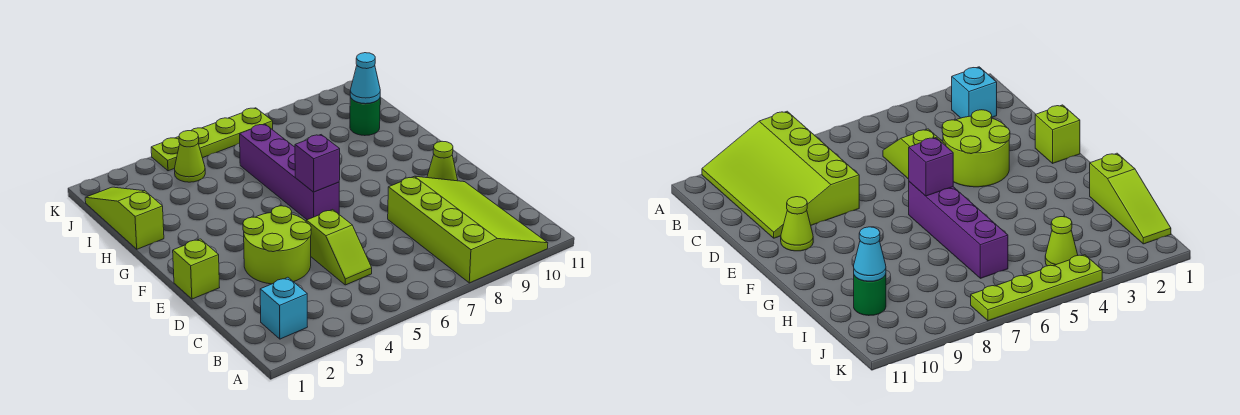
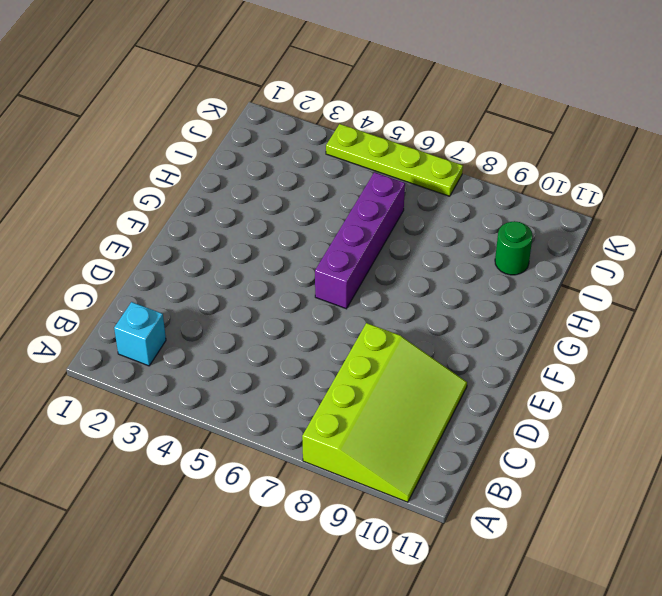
none -> lime slope C5:D5 level 1 top D
none -> lime round brick D3:E4 level 1
none -> lime brick E1 level 1

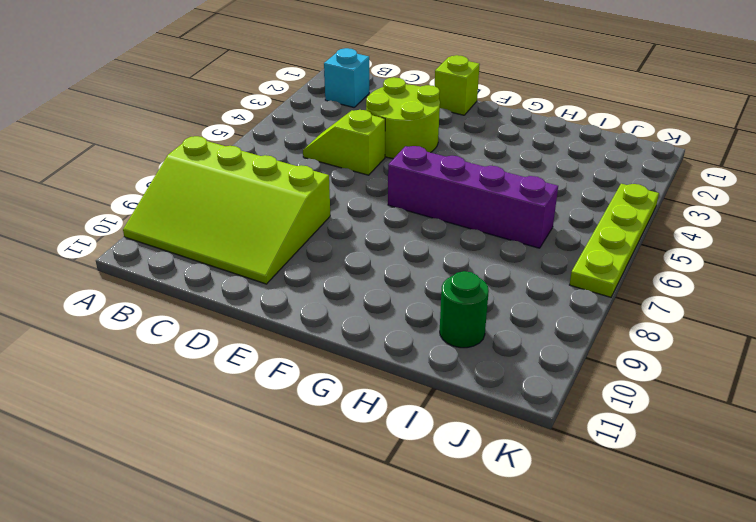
none -> lime cone E10 level 1
none -> lime slope H1:J1 level 1 top H
none -> lime cone J4 level 1

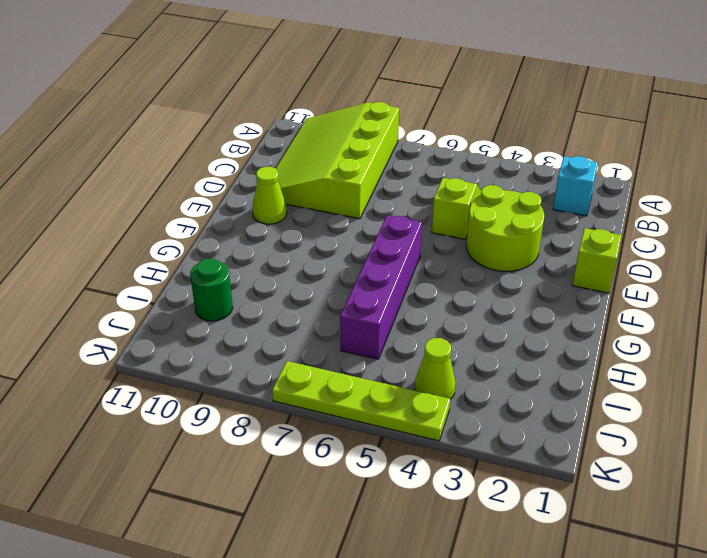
none -> lime slope H1:J1 level 1 top H
none -> purple brick F6 level 2
none -> cyan cone I10 level 2

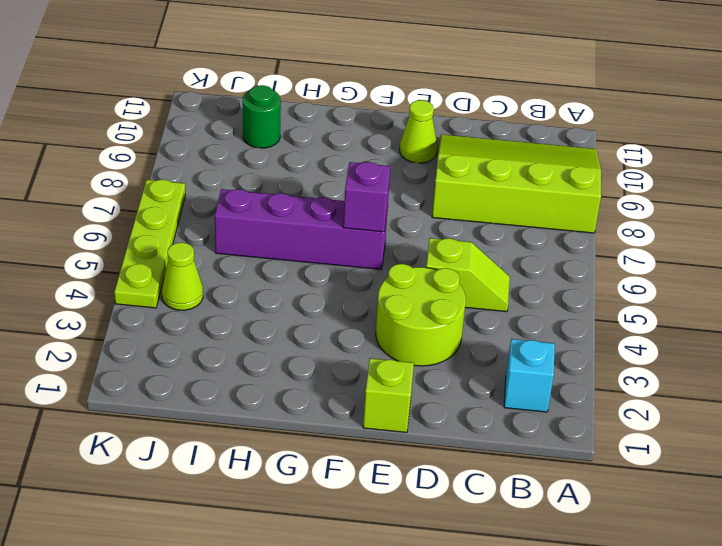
none -> lime slope H1:J1 level 1 top H
none -> cyan cone I10 level 2

